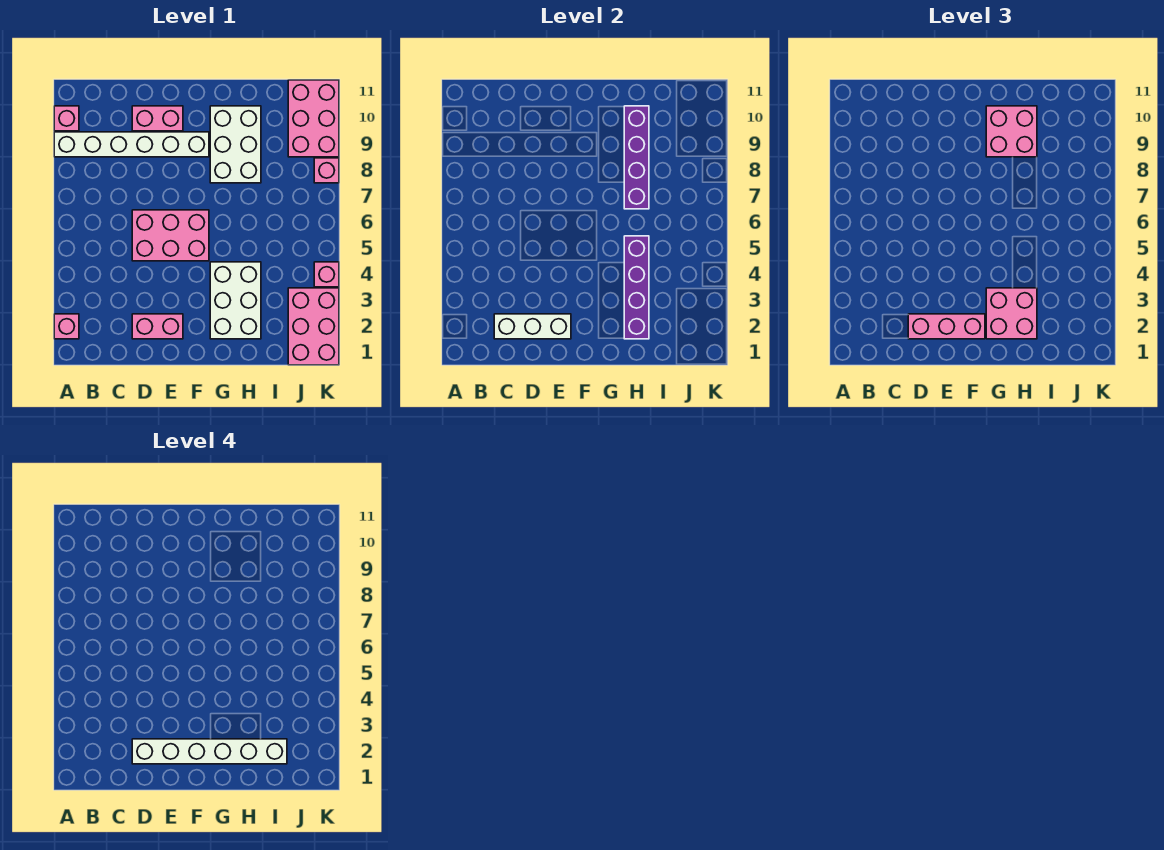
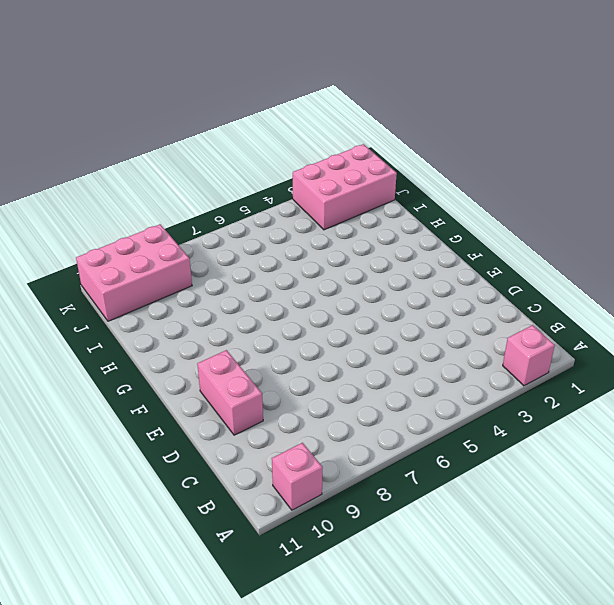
none -> white brick A9:F9 level 1
none -> pink brick D2:E2 level 1
none -> pink brick D5:F6 level 1

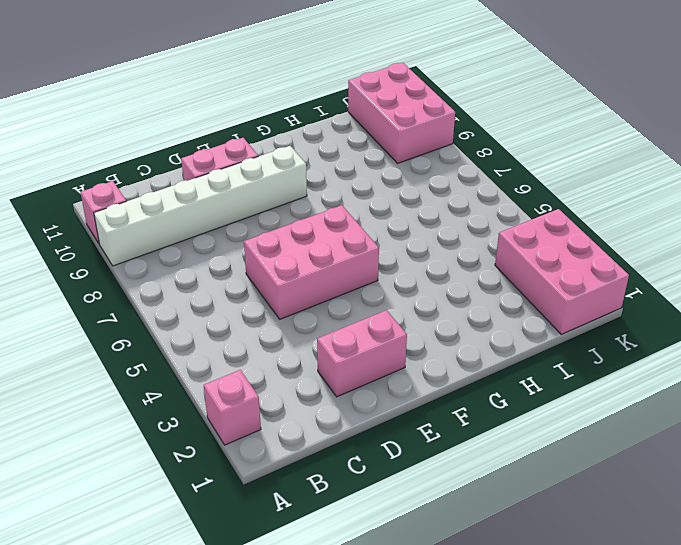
none -> white brick G2:H4 level 1
none -> white brick G8:H10 level 1
none -> pink brick K4 level 1

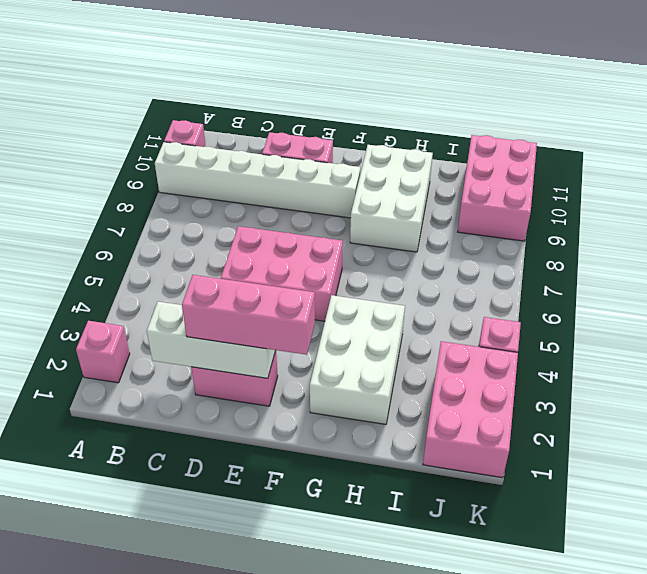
none -> pink brick K8 level 1
none -> purple brick H2:H5 level 2
none -> purple brick H7:H10 level 2

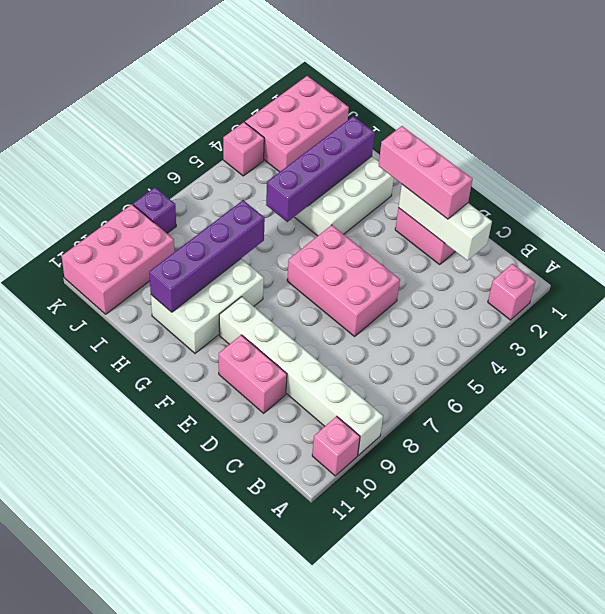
purple brick K8 level 1 -> pink brick K8 level 1
none -> pink brick G2:H3 level 3
none -> pink brick G9:H10 level 3
none -> white brick D2:I2 level 4

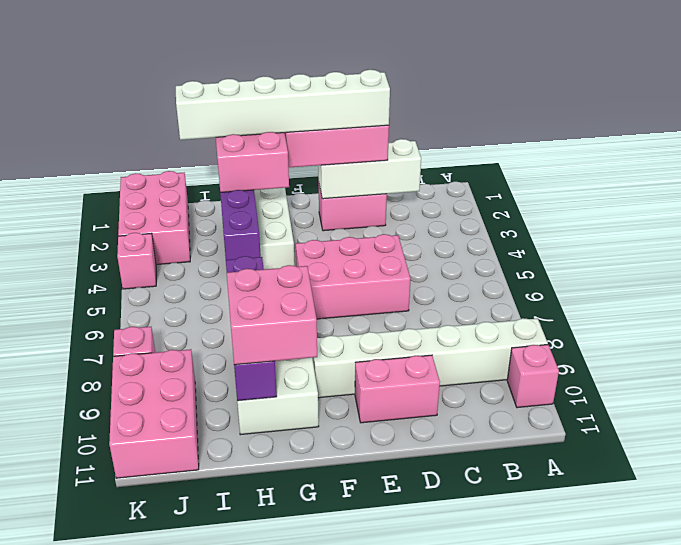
none -> pink brick A2 level 1

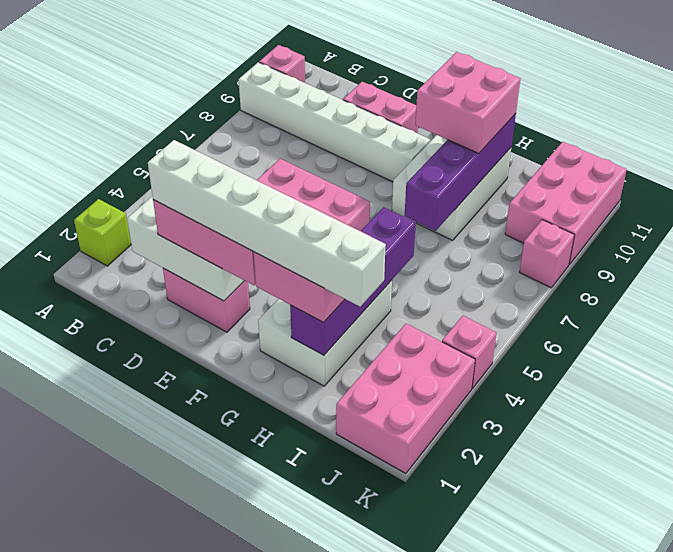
lime brick A2 level 1 -> pink brick A2 level 1

